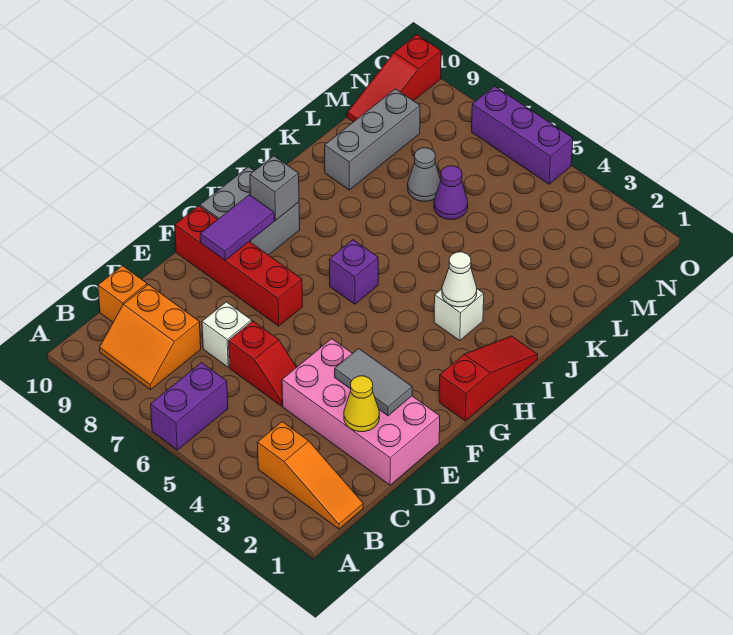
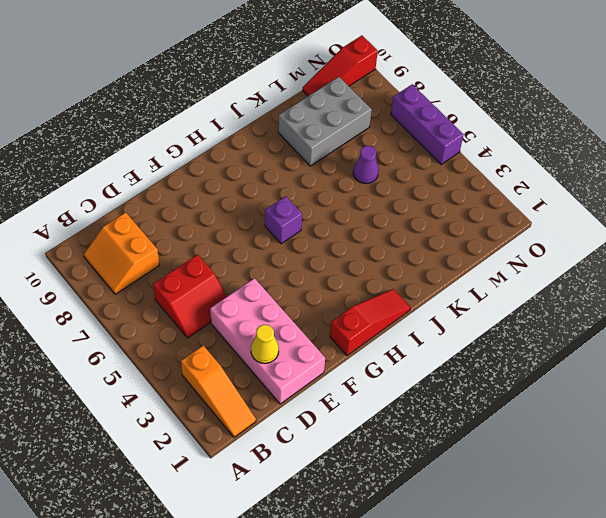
red slope C5:D6 level 1 top 6 -> red slope D5:D6 level 1 top 6
grey brick K8:M9 level 1 -> grey brick K9:M9 level 1
none -> purple brick A6:B6 level 1
none -> orange brick C10 level 1
none -> white brick D7 level 1

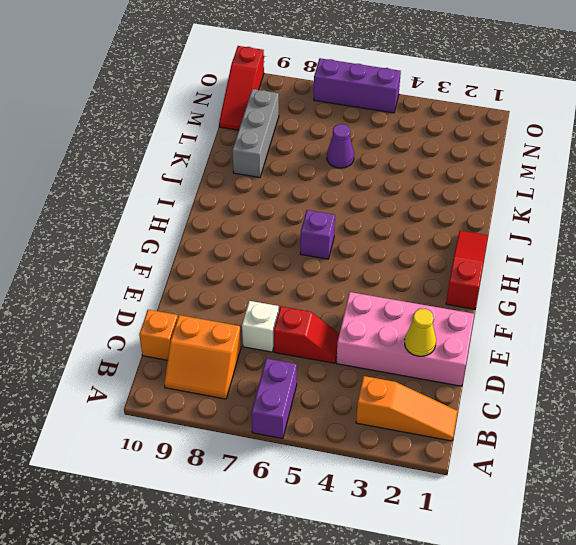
none -> red brick F7:F10 level 1
none -> grey brick G9:H10 level 1
none -> white brick I3 level 1

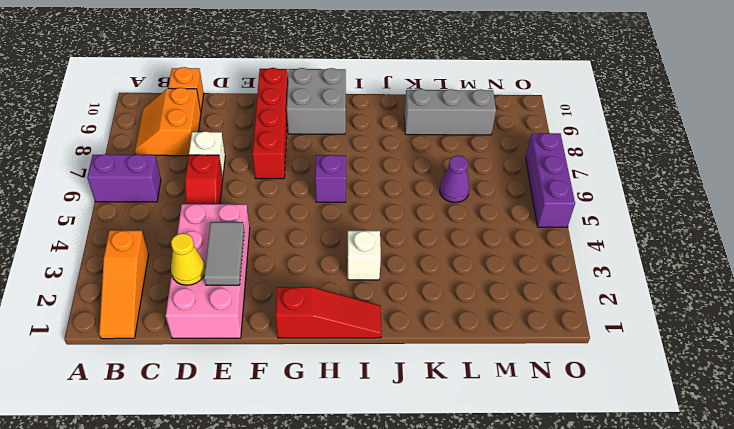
none -> grey cone L7 level 1
none -> red slope M10:O10 level 1 top O
none -> purple tile F9:G9 level 2

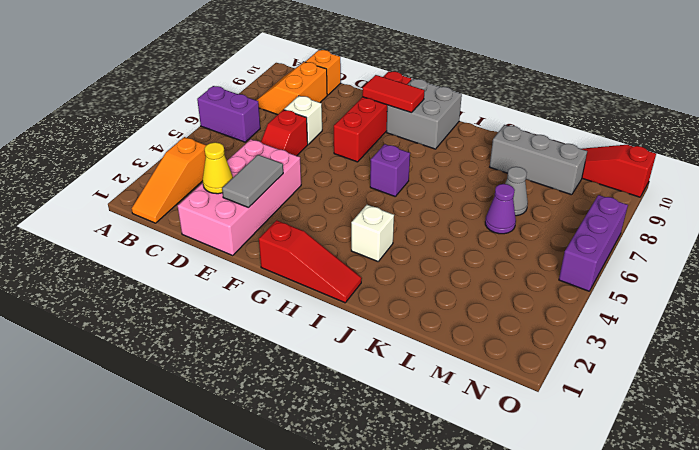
red tile F9:G9 level 2 -> purple tile F9:G9 level 2
none -> grey brick H9 level 2
none -> white cone I3 level 2

